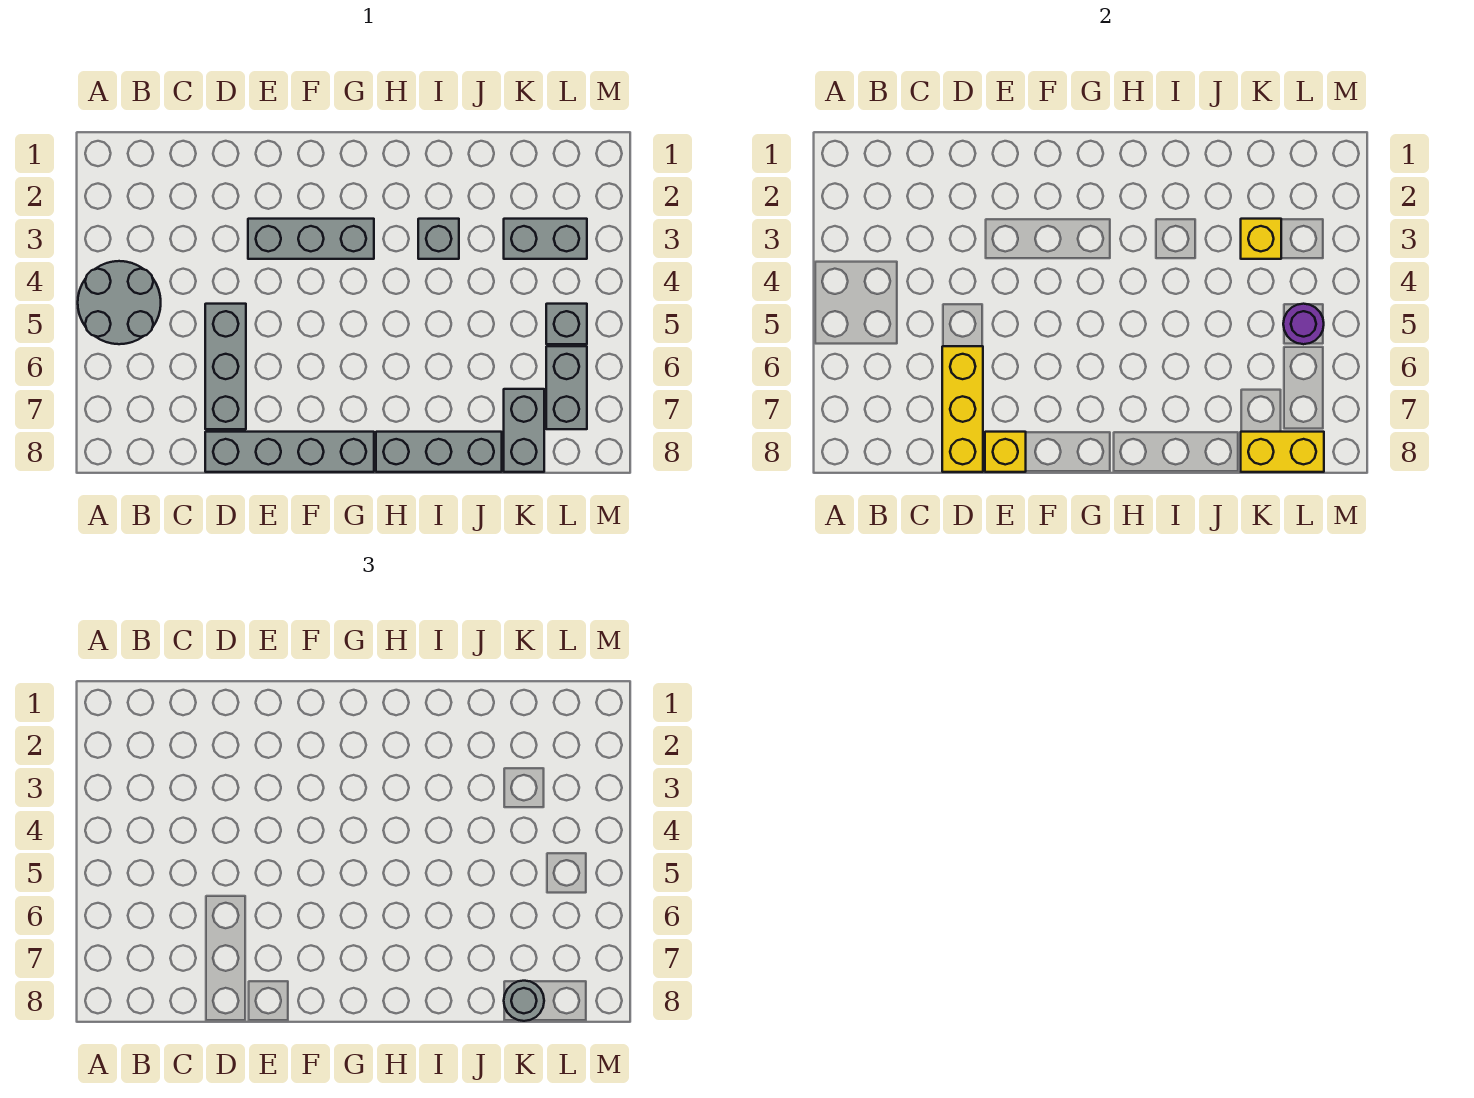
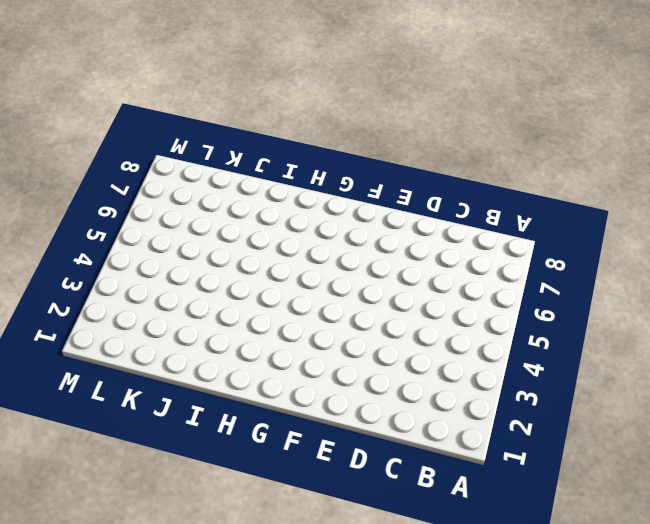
none -> grey round brick A4:B5 level 1
none -> grey brick D5:D7 level 1
none -> grey brick D8:G8 level 1

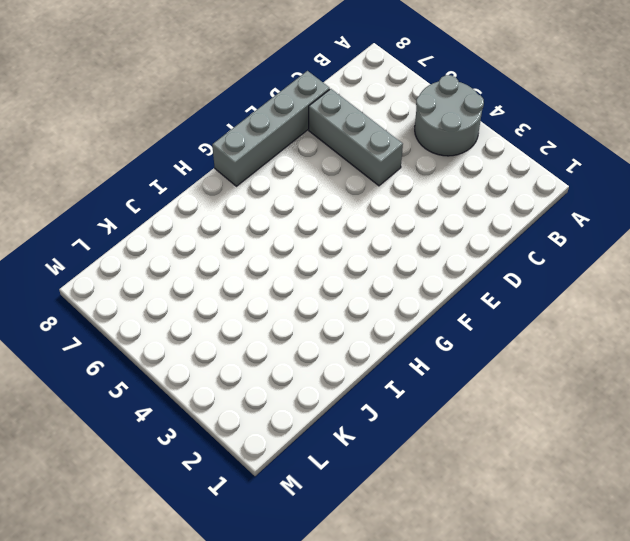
none -> grey brick E3:G3 level 1
none -> grey brick H8:J8 level 1
none -> grey brick I3 level 1

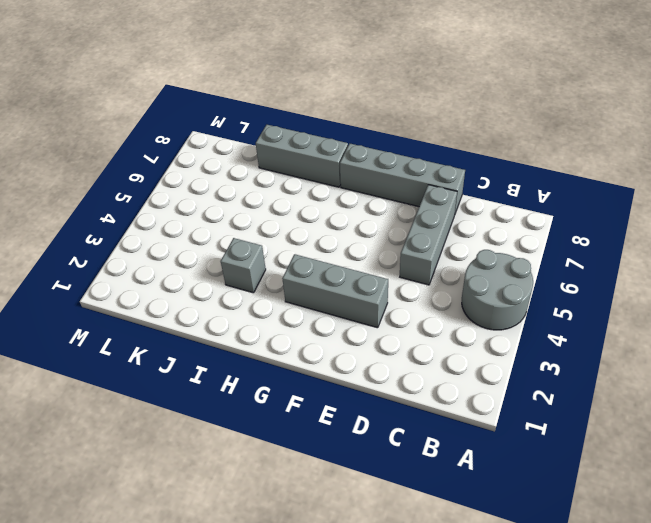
none -> grey brick K3:L3 level 1
none -> grey brick K7:K8 level 1
none -> grey brick L5 level 1

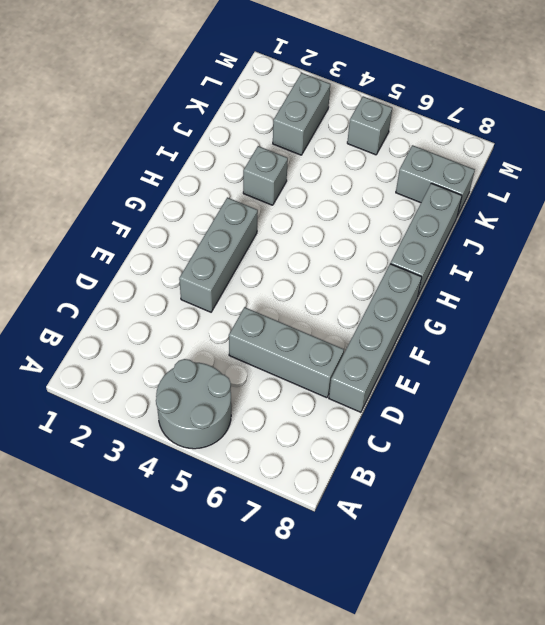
none -> grey brick L6:L7 level 1
none -> yellow brick D6:D8 level 2
none -> yellow brick E8 level 2

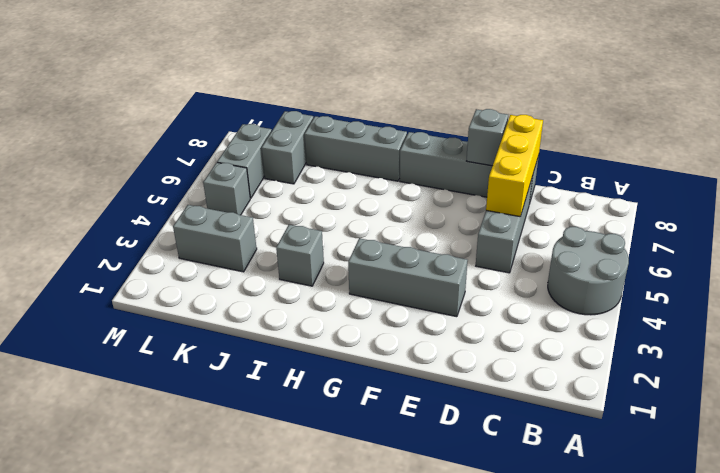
grey brick E8 level 2 -> yellow brick E8 level 2
none -> yellow brick K3 level 2
none -> yellow brick K8:L8 level 2
none -> purple round brick L5 level 2

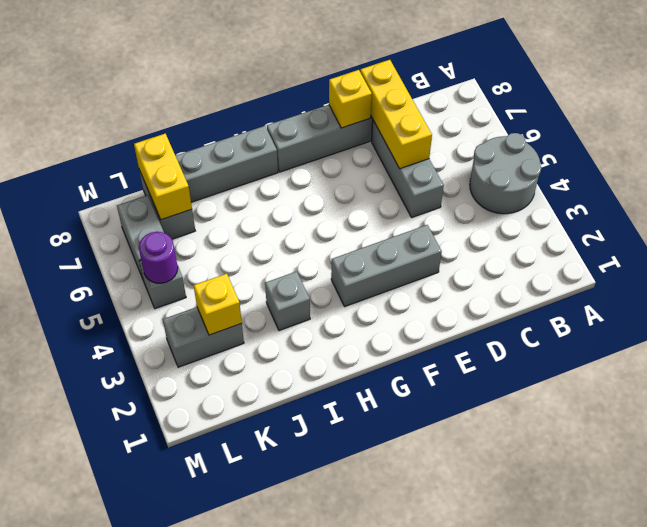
yellow brick K7:K8 level 2 -> yellow brick K8:L8 level 2
none -> grey round brick K8 level 3

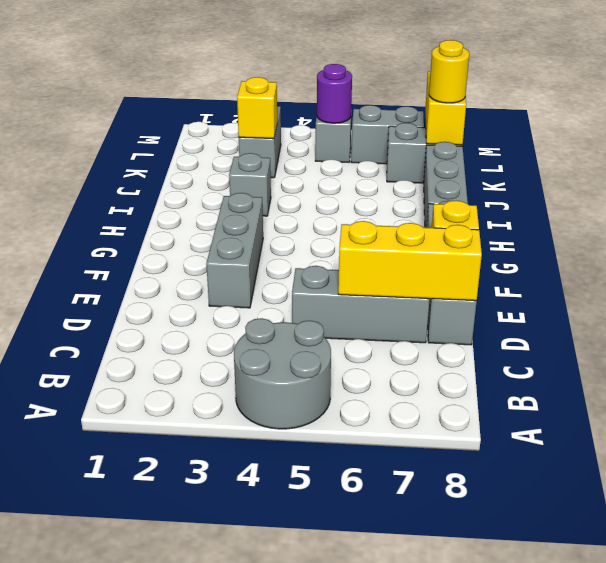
yellow round brick K8 level 3 -> grey round brick K8 level 3

